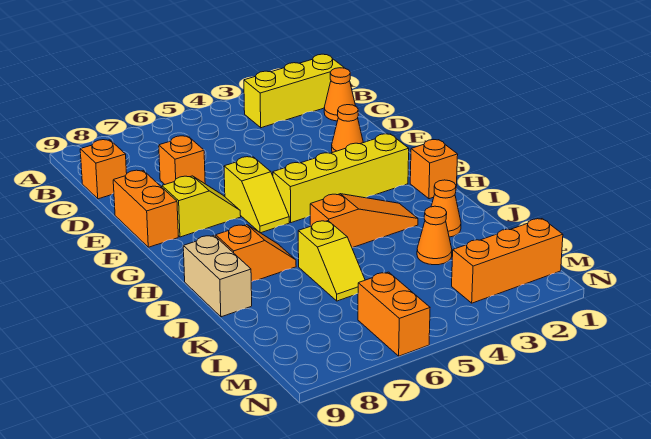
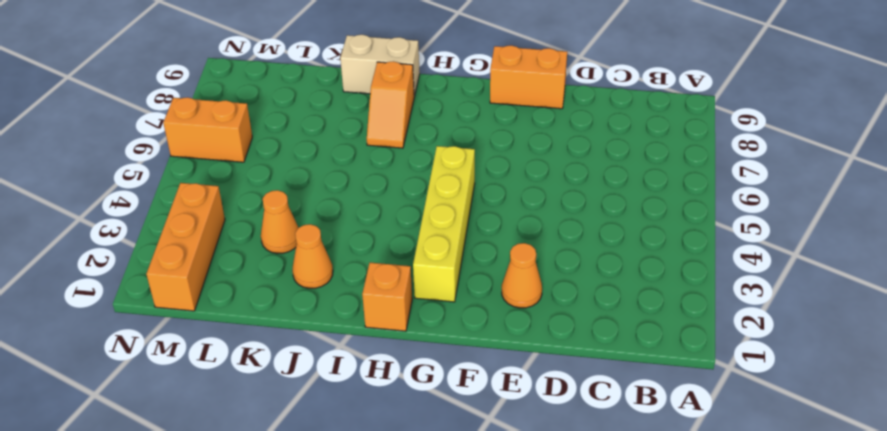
none -> yellow brick B1:B3 level 1
none -> orange cone C1 level 1
none -> orange brick C9 level 1

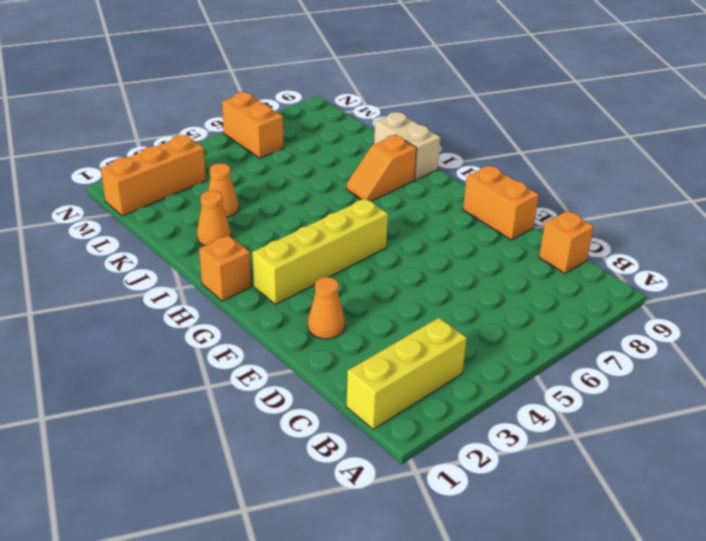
none -> orange cone C1 level 1
none -> orange brick D7 level 1
none -> yellow slope F6:G6 level 1 top F

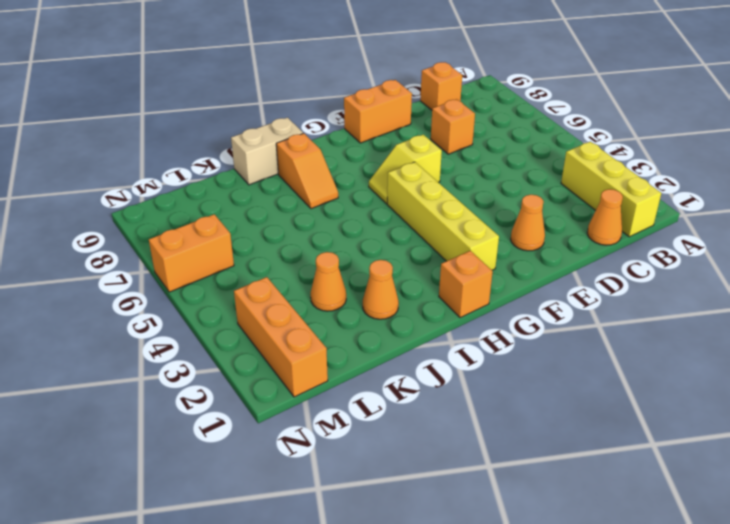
none -> yellow slope F7:F8 level 1 top 8
none -> orange slope I3:I5 level 1 top 5
none -> yellow slope J6:K6 level 1 top J

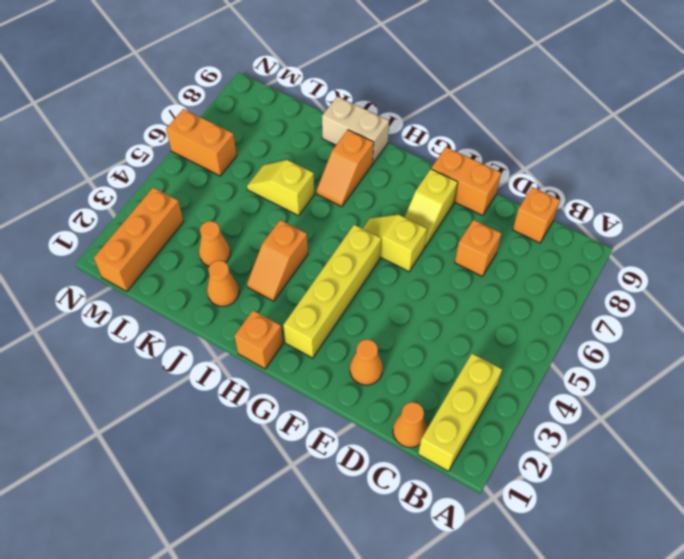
orange slope I3:I4 level 1 top 4 -> orange slope I3:I5 level 1 top 5

